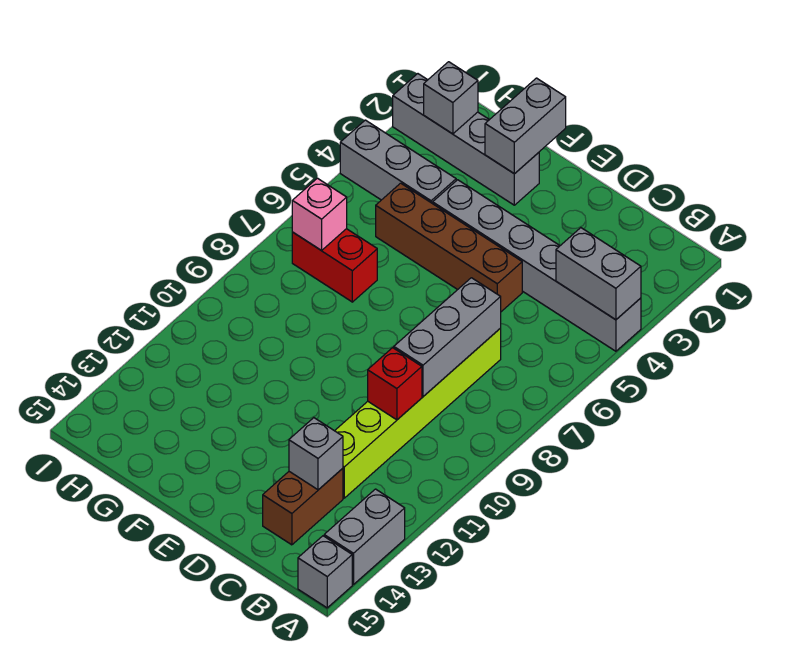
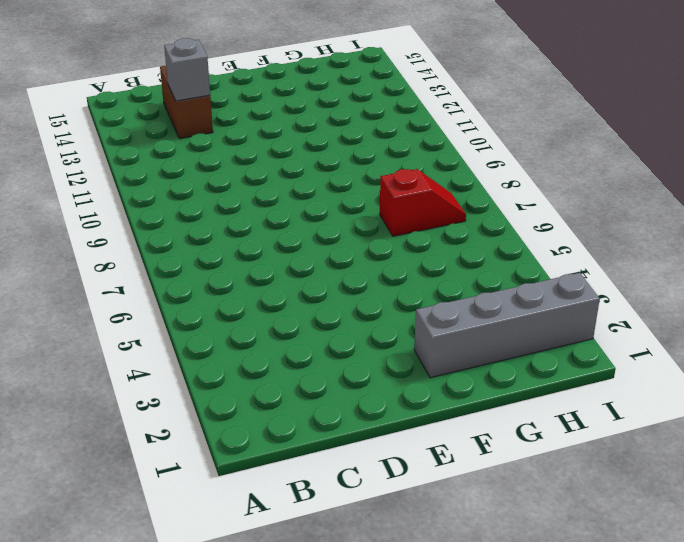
red slope G7:H7 level 1 top G -> red brick G7:H7 level 1
none -> grey brick A4:F4 level 1
none -> grey brick A13:A14 level 1
none -> grey brick A15 level 1

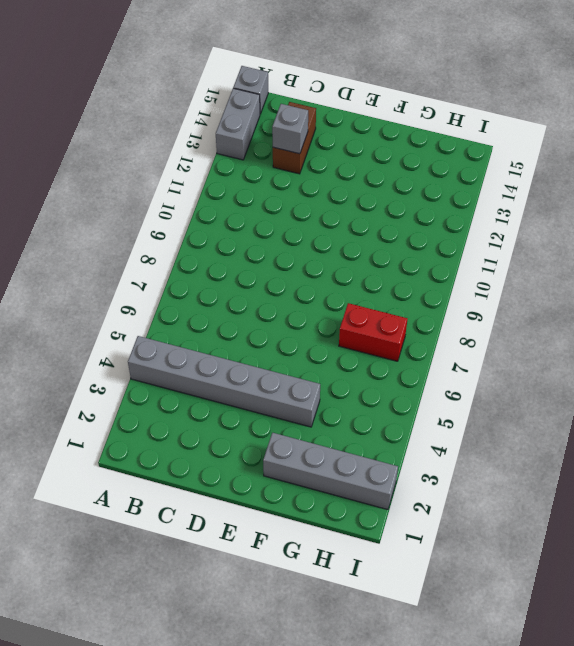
none -> lime brick C7:C12 level 1
none -> brown brick D5:G5 level 1
none -> grey brick G4:I4 level 1

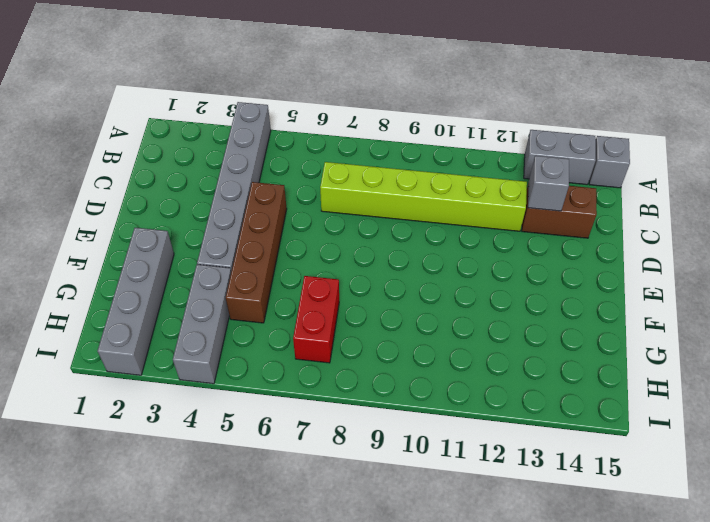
none -> grey brick A4:B4 level 2
none -> grey brick C7:C9 level 2
none -> red brick C10 level 2

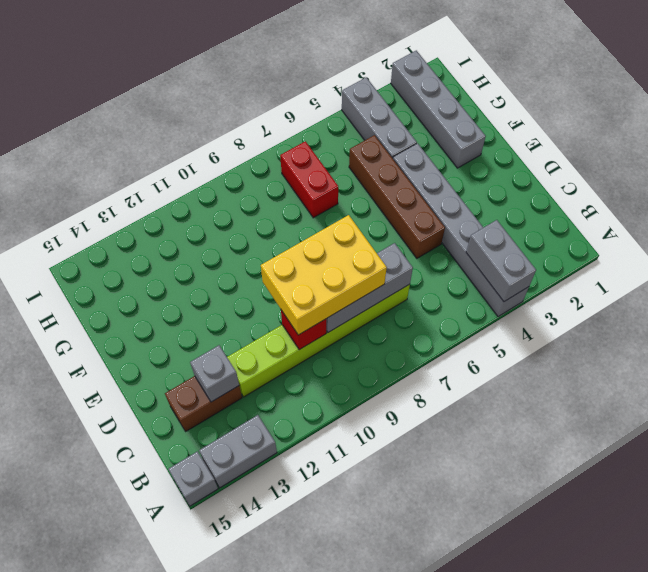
yellow brick C8:D10 level 3 -> none
none -> grey brick F1:F2 level 2
none -> grey brick H2 level 2
none -> pink brick H7 level 2

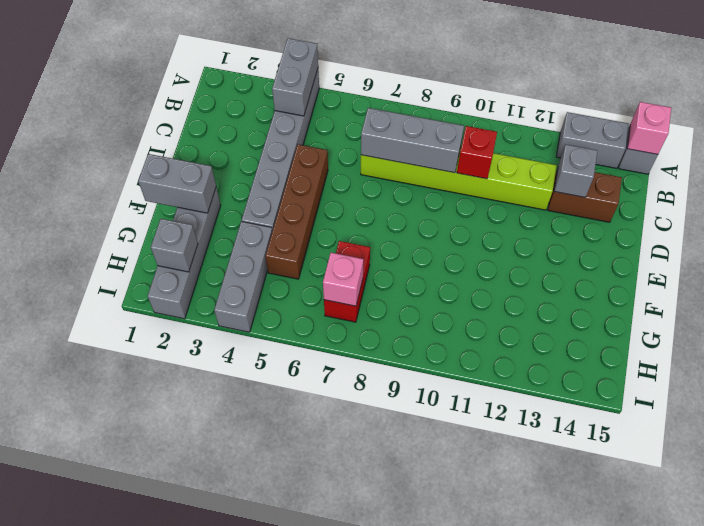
pink brick A15 level 2 -> none

